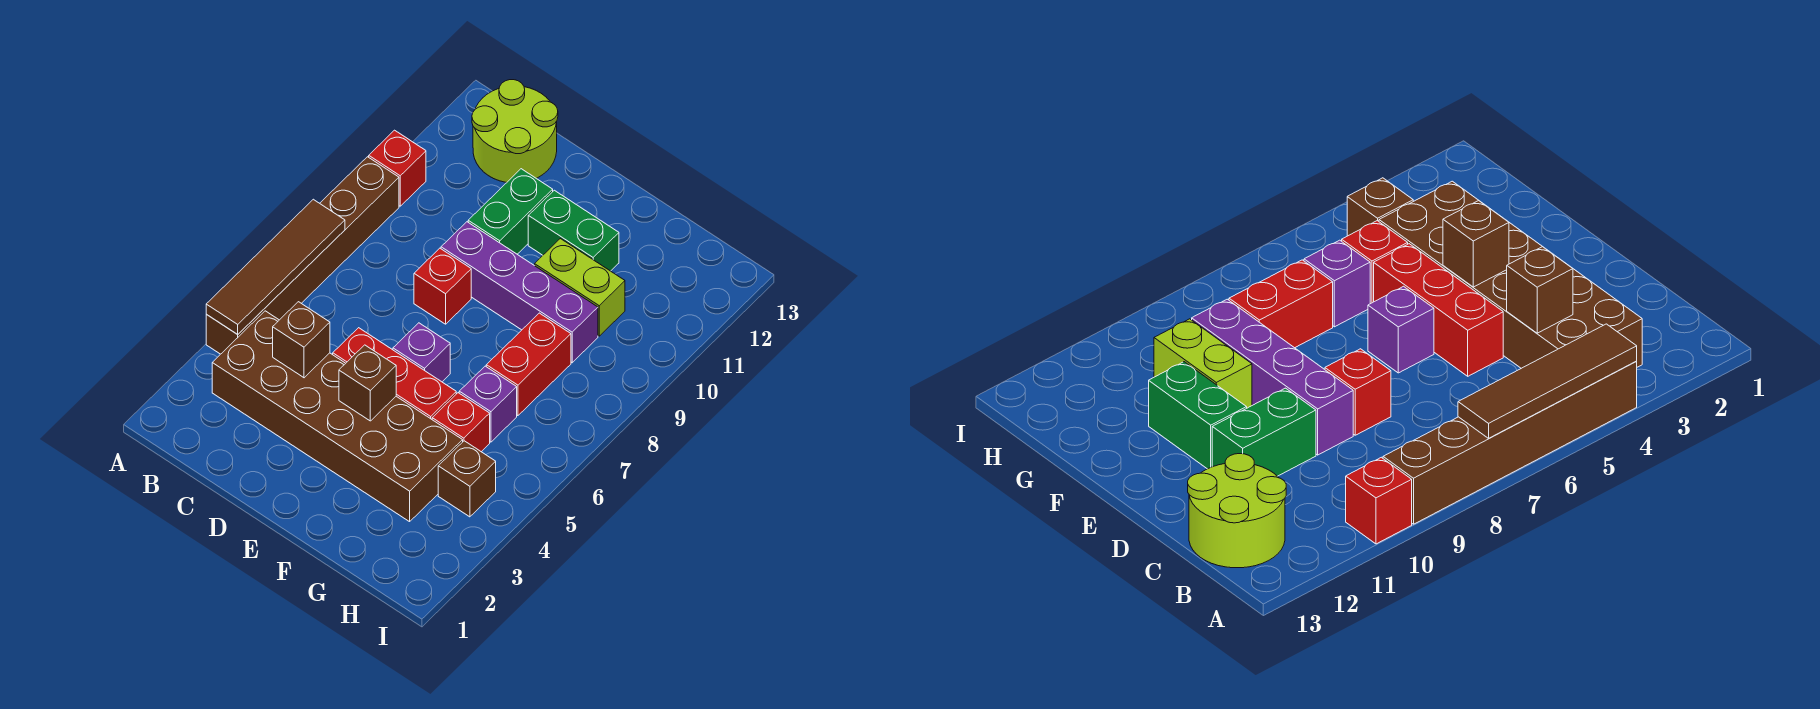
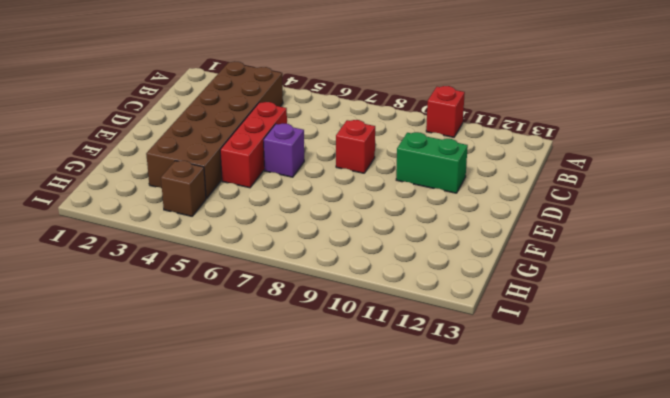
none -> brown brick A4:A9 level 1
none -> lime round brick B12:C13 level 1
none -> purple brick D9:G9 level 1

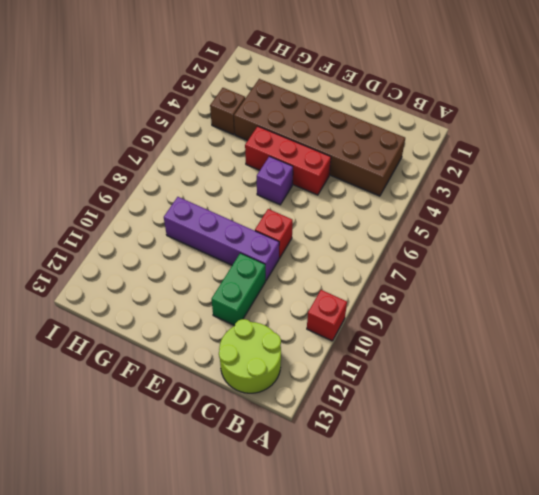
none -> brown brick A4:A9 level 1
none -> green brick E11:F11 level 1
none -> lime brick F10:G10 level 1

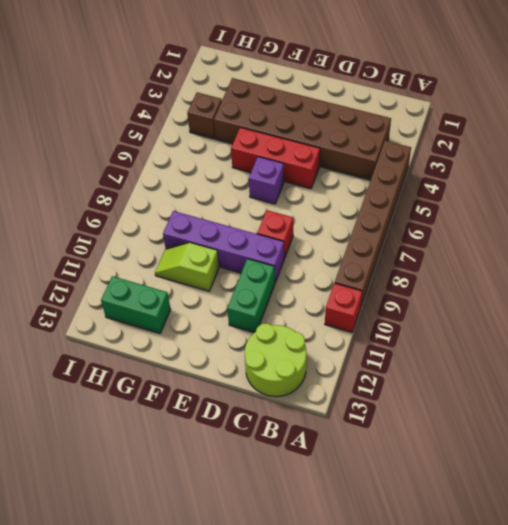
lime slope F10:G10 level 1 top F -> lime brick F10:G10 level 1
green brick G12:H12 level 1 -> green brick E11:F11 level 1
none -> red brick G5 level 1
none -> purple brick G6 level 1
none -> red brick G7:G8 level 1

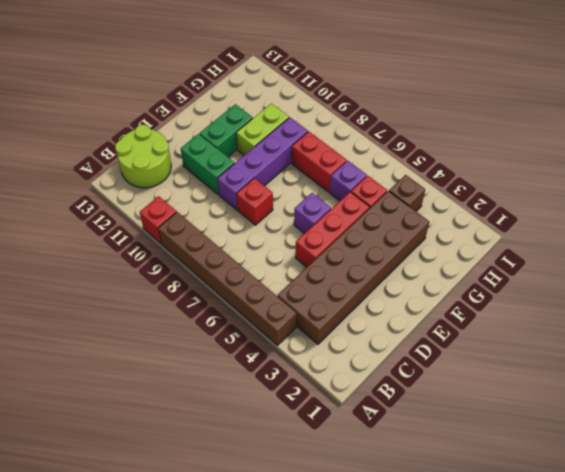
none -> brown tile A4:A7 level 2
none -> brown brick C4 level 2
none -> brown brick E4 level 2

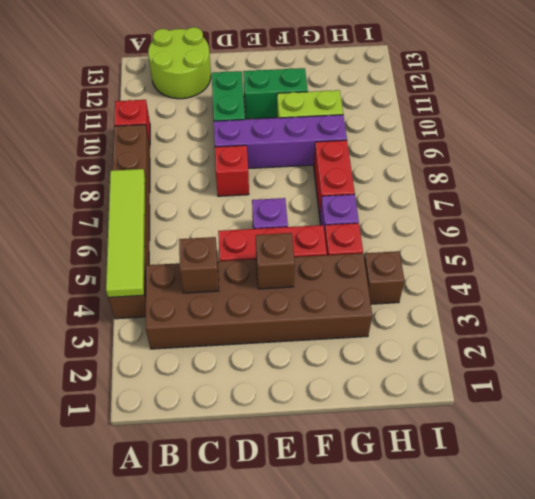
lime tile A4:A7 level 2 -> brown tile A4:A7 level 2

